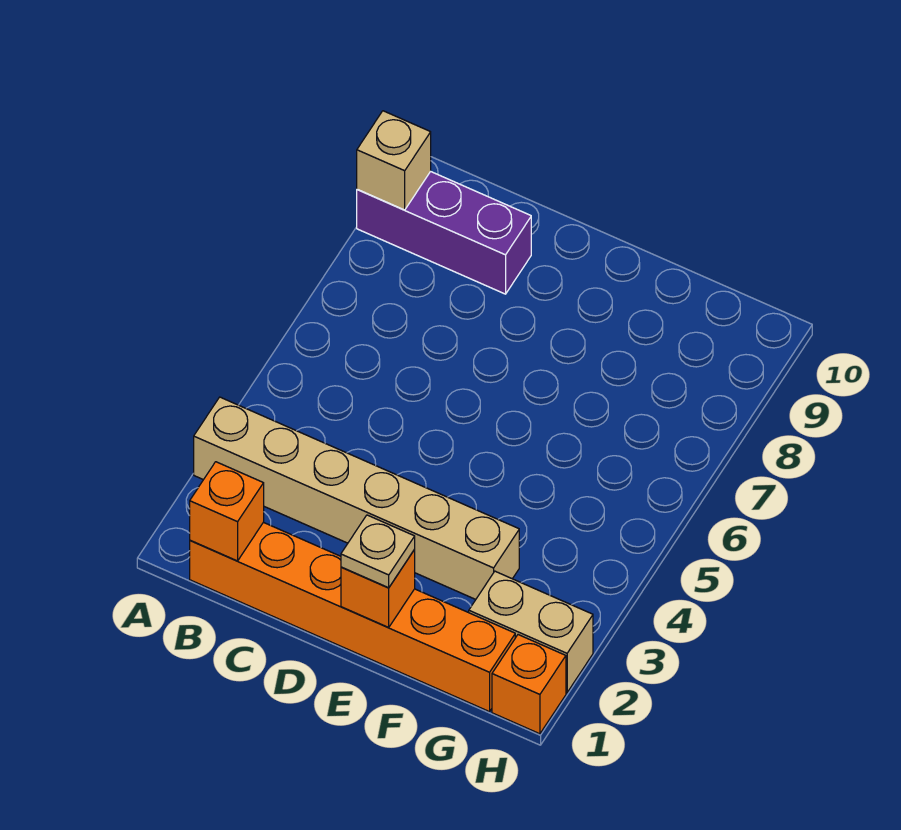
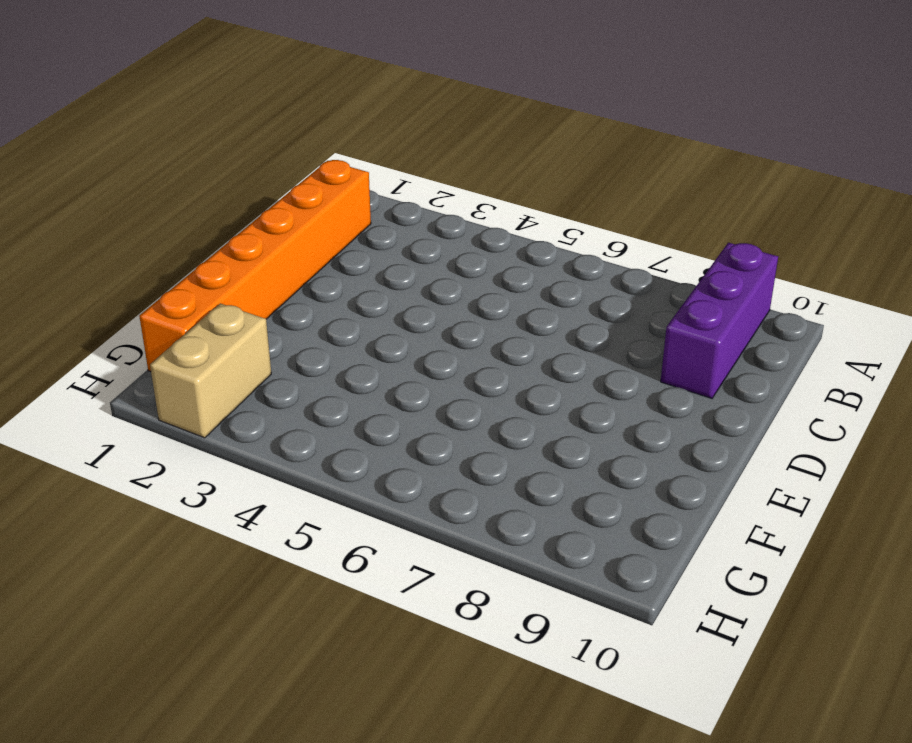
none -> tan brick A3:F3 level 1
none -> orange brick H1 level 1

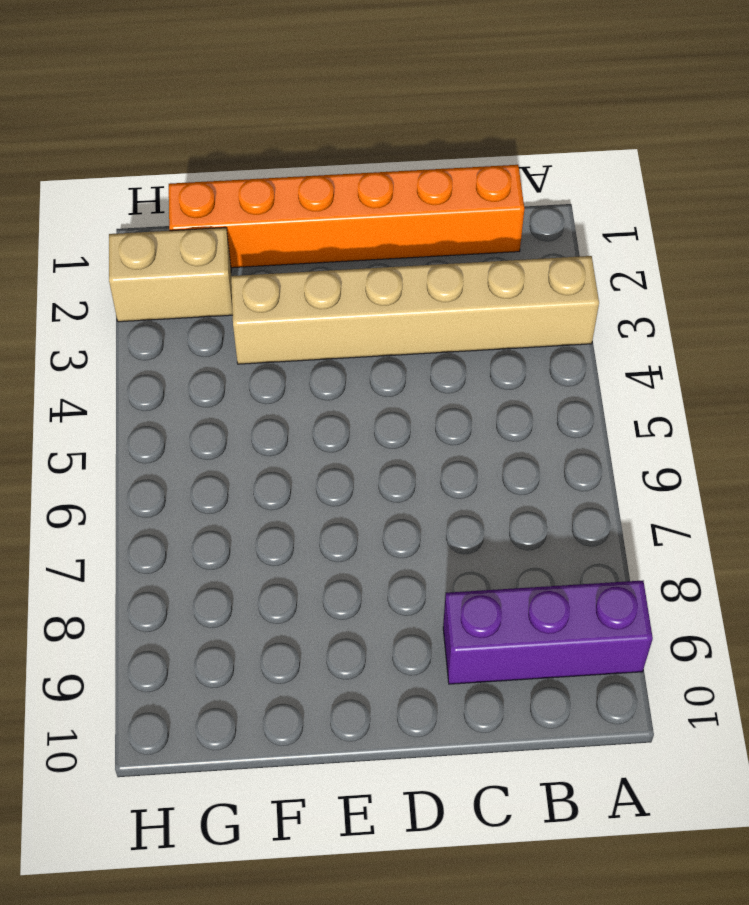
none -> orange brick H1 level 1
none -> tan brick A9 level 2

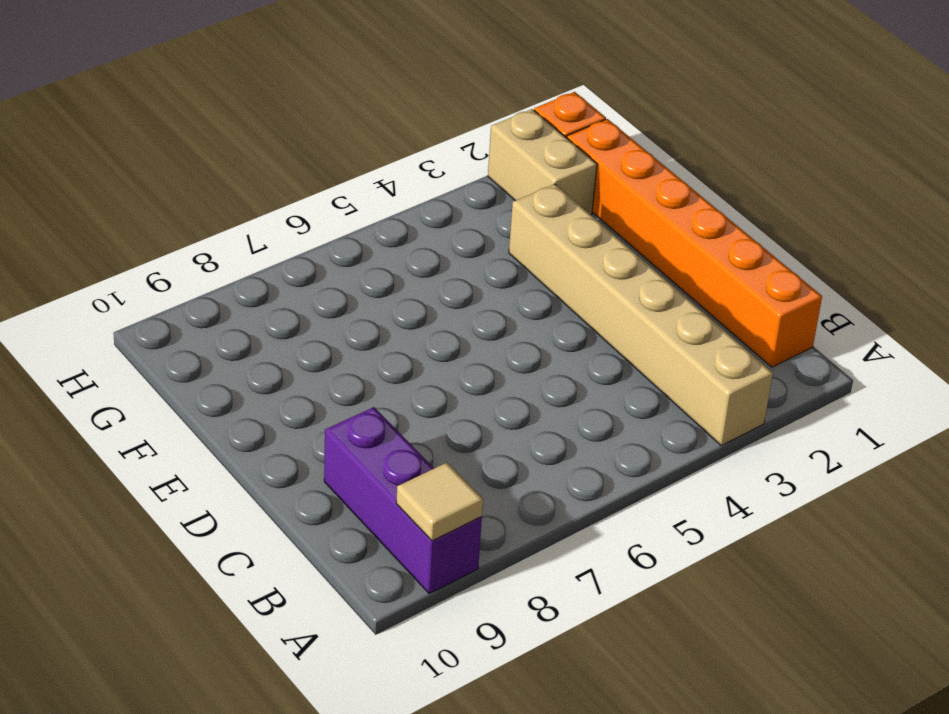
tan tile A9 level 2 -> tan brick A9 level 2
none -> orange brick B1 level 2
none -> orange brick E1 level 2

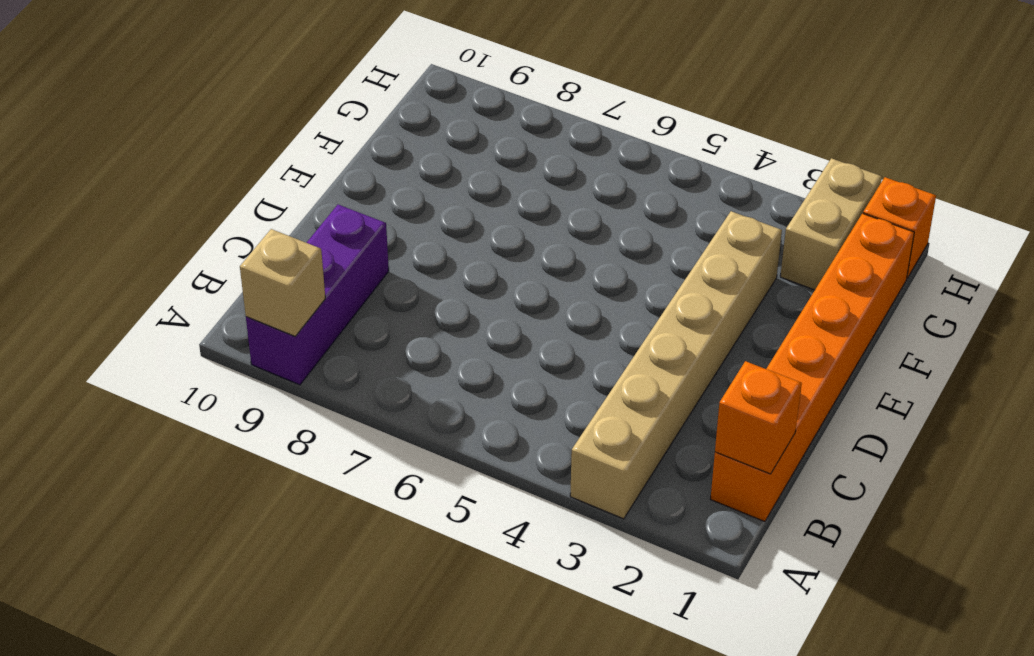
none -> orange brick E1 level 2
none -> tan plate E1 level 3

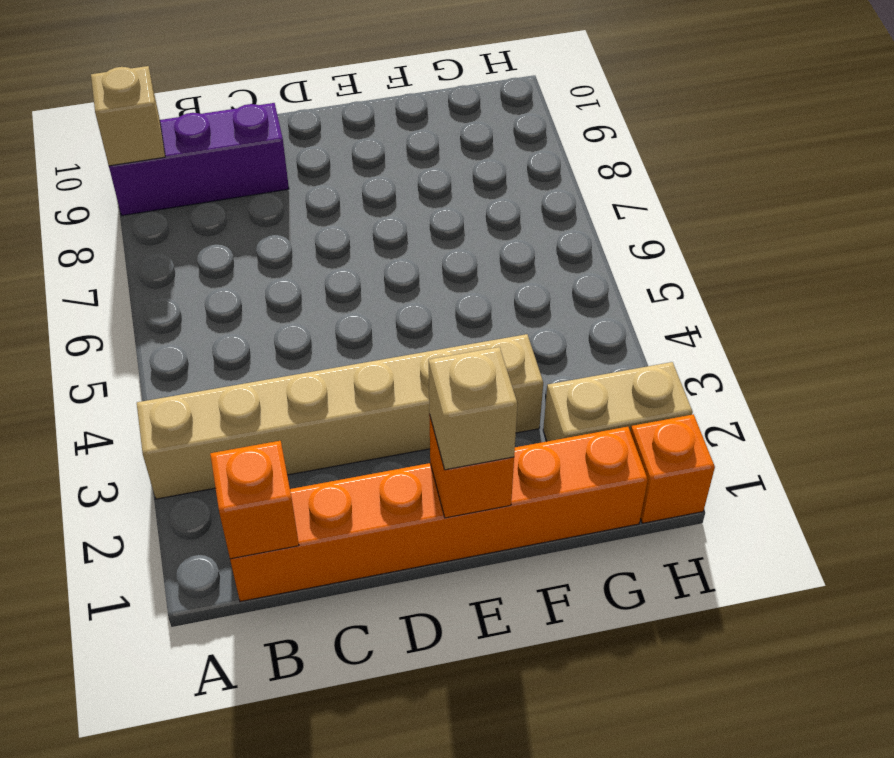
tan brick E1 level 3 -> tan plate E1 level 3

